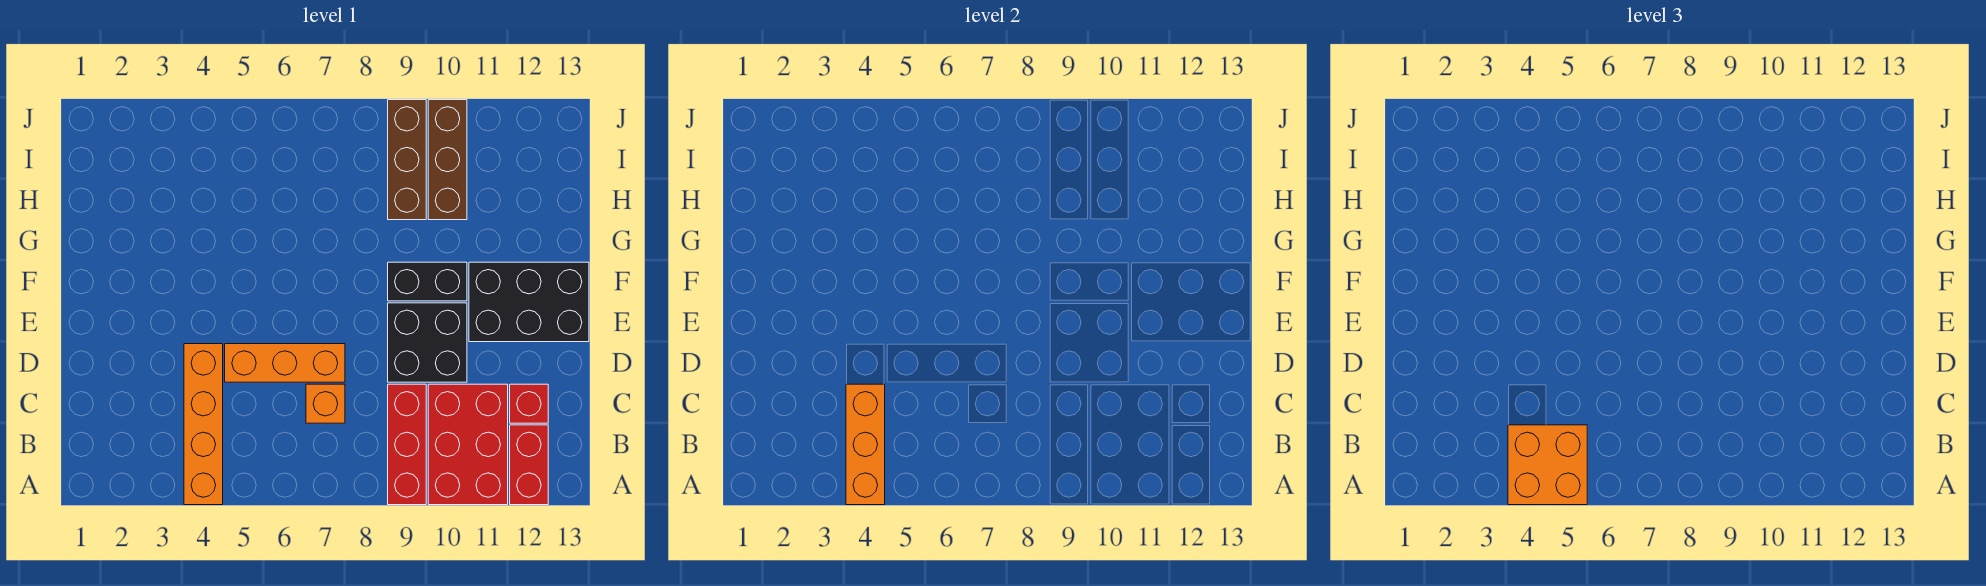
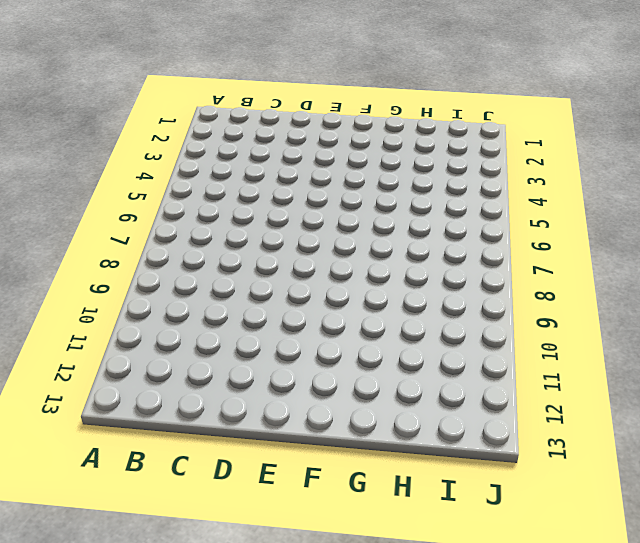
none -> orange brick A4:D4 level 1
none -> red brick A9:C9 level 1
none -> red brick A10:C11 level 1

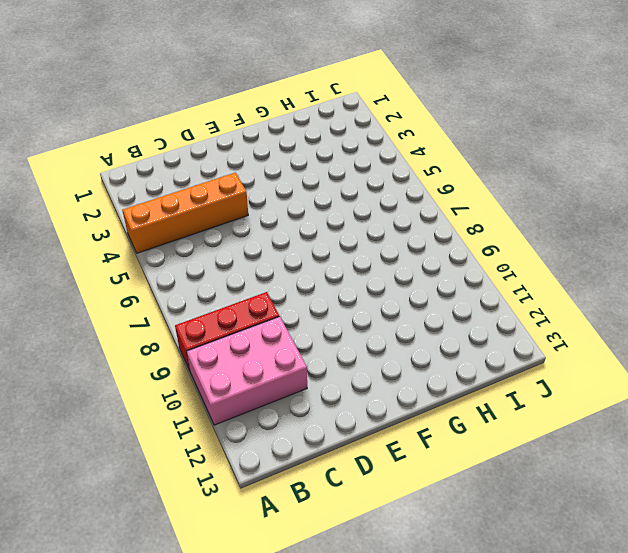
pink brick A10:C11 level 1 -> red brick A10:C11 level 1
none -> red brick A12:B12 level 1
none -> orange brick C7 level 1
none -> red brick C12 level 1

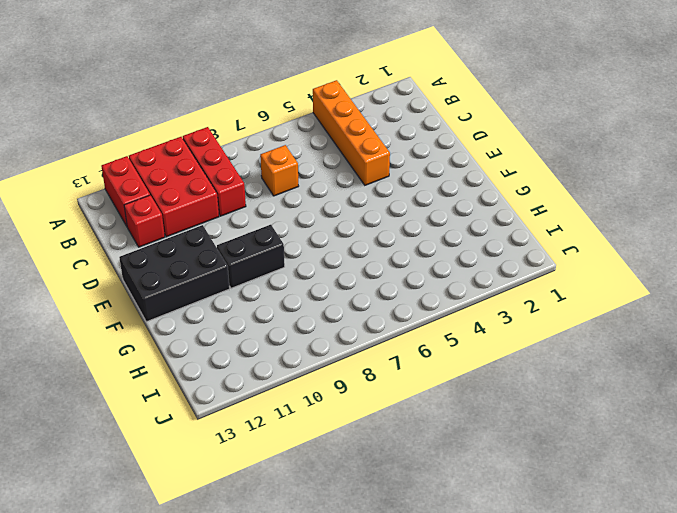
none -> orange brick D5:D7 level 1
none -> black brick D9:E10 level 1
none -> brown brick H9:J9 level 1

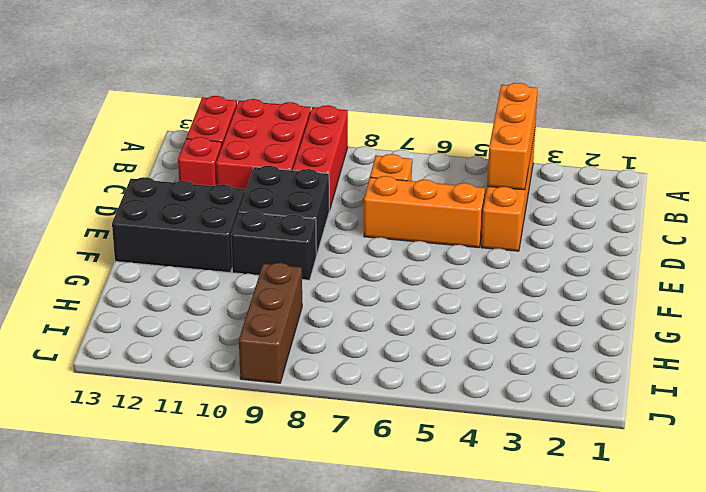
none -> brown brick H10:J10 level 1
none -> orange brick A4:B5 level 3

